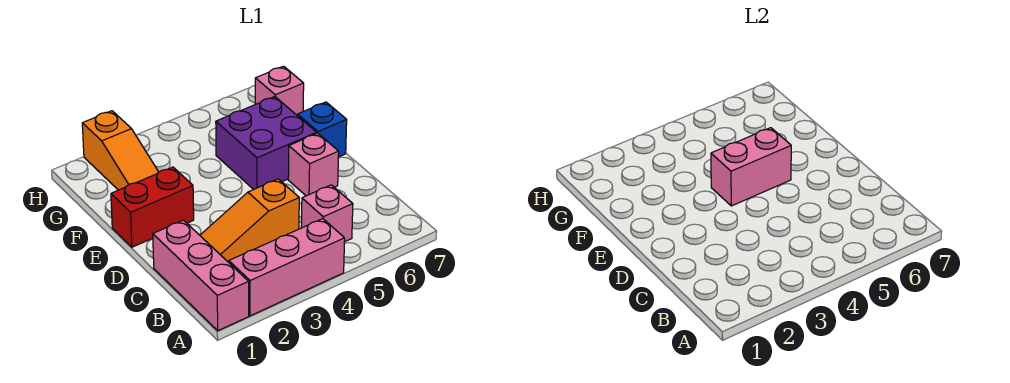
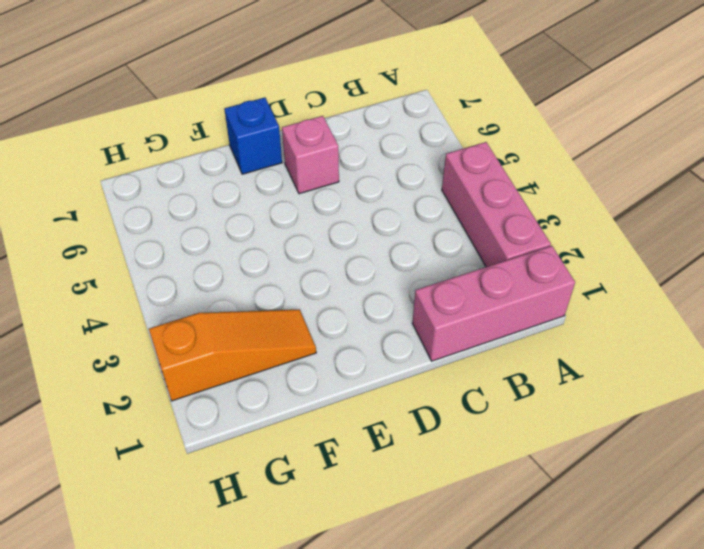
none -> pink brick B5 level 1
none -> orange slope C2:C4 level 1 top 4

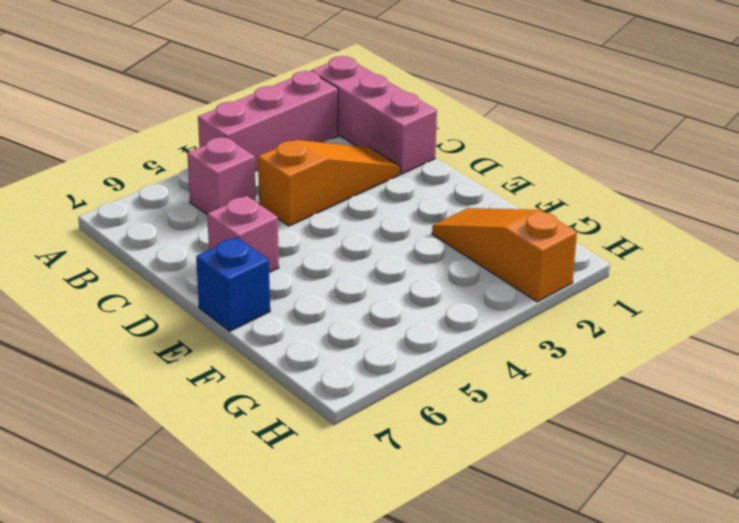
none -> red brick E1:E2 level 1
none -> purple brick E5:F6 level 1

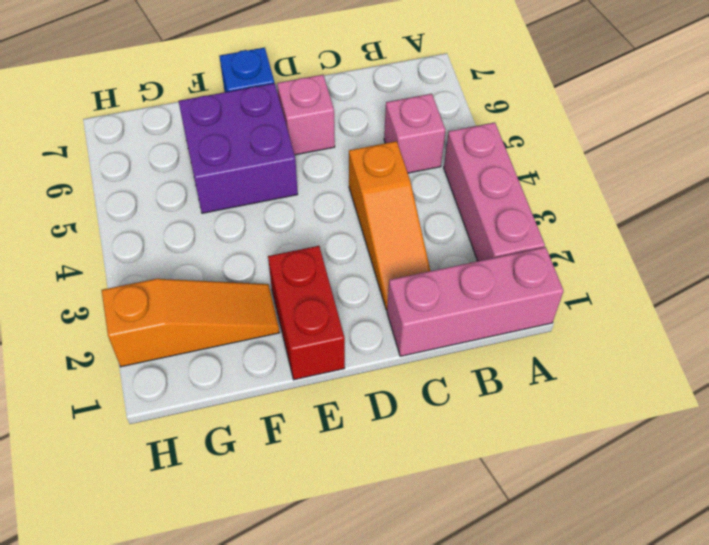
none -> pink brick G7 level 1
none -> pink brick E4:E5 level 2

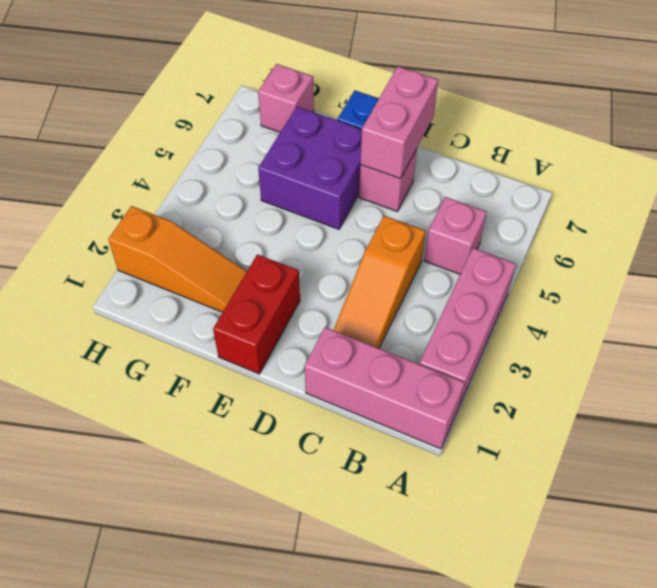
pink brick D6:D7 level 2 -> pink brick E4:E5 level 2

